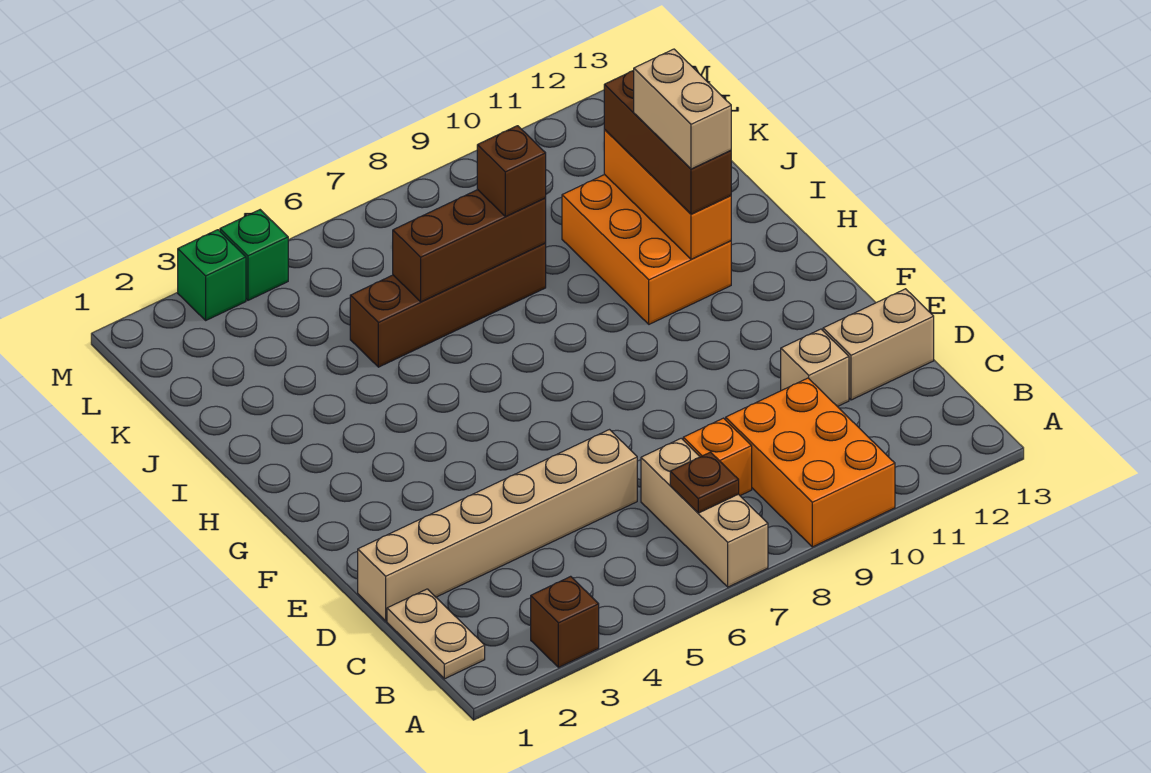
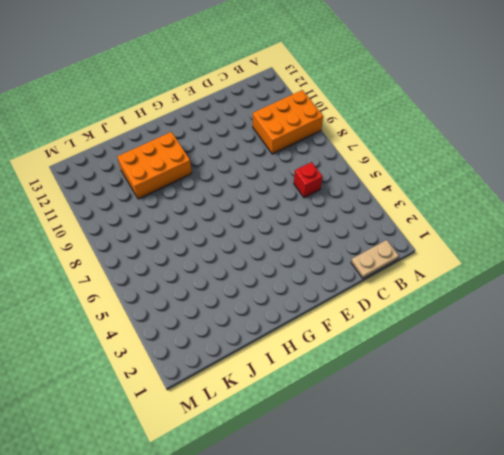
red brick C6 level 1 -> none
none -> brown brick A3 level 1
none -> tan brick A7:C7 level 1
none -> orange brick C8 level 1

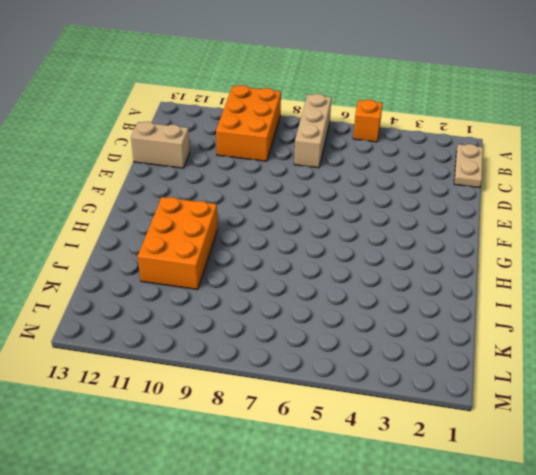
orange brick A5 level 1 -> orange brick C8 level 1
none -> brown brick A3 level 1
none -> tan brick D1:D6 level 1
none -> tan brick D11 level 1

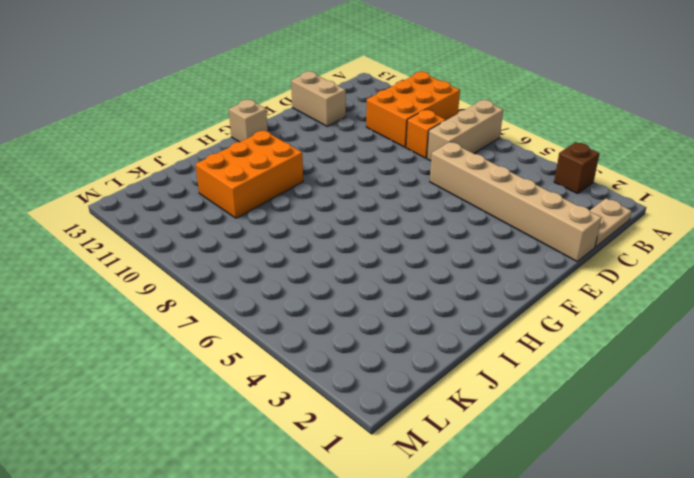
tan brick G13 level 1 -> tan brick D11 level 1
none -> brown brick J5:J8 level 1
none -> green brick M3 level 1
none -> green brick M4 level 1

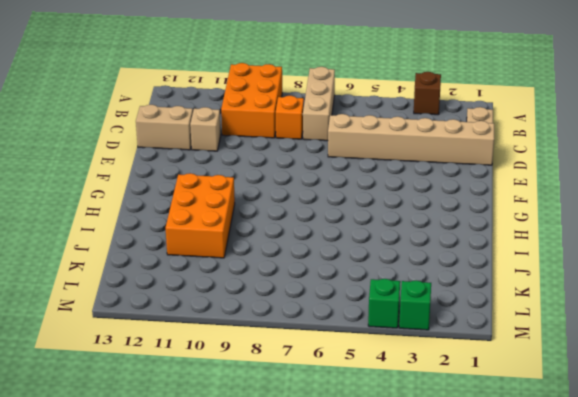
none -> brown brick J5:J8 level 1
none -> brown plate B7 level 2
none -> orange brick H11:J11 level 2

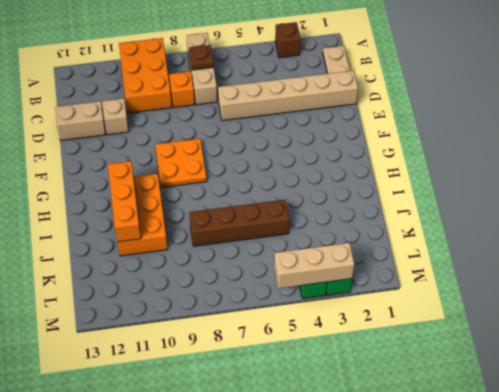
orange plate F8:G9 level 1 -> none
tan brick M3:M5 level 2 -> none
none -> brown brick J6:J8 level 2
none -> brown brick H11:J11 level 3
none -> brown brick J8 level 3

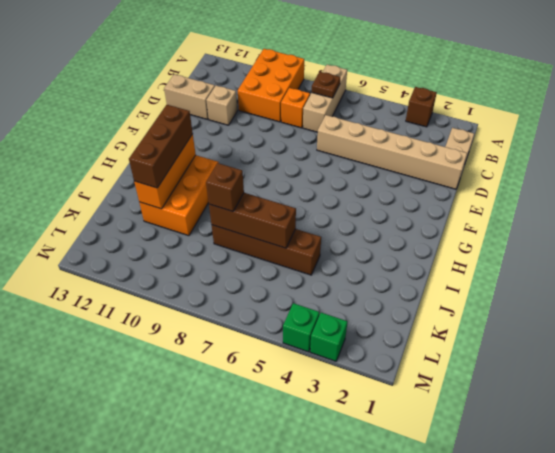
none -> tan brick H11:I11 level 4

